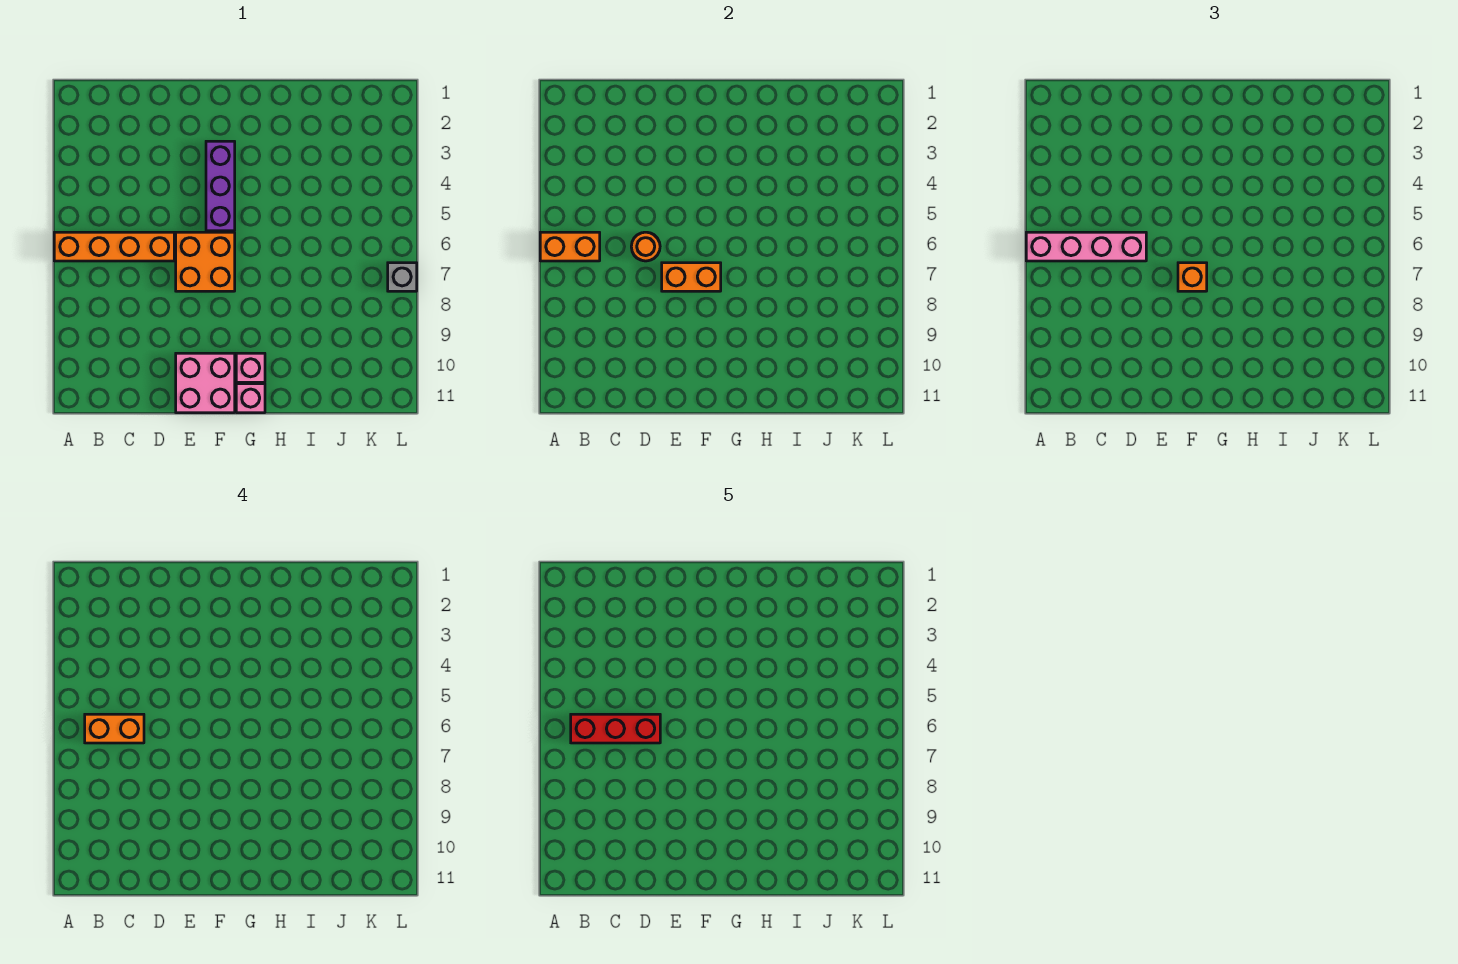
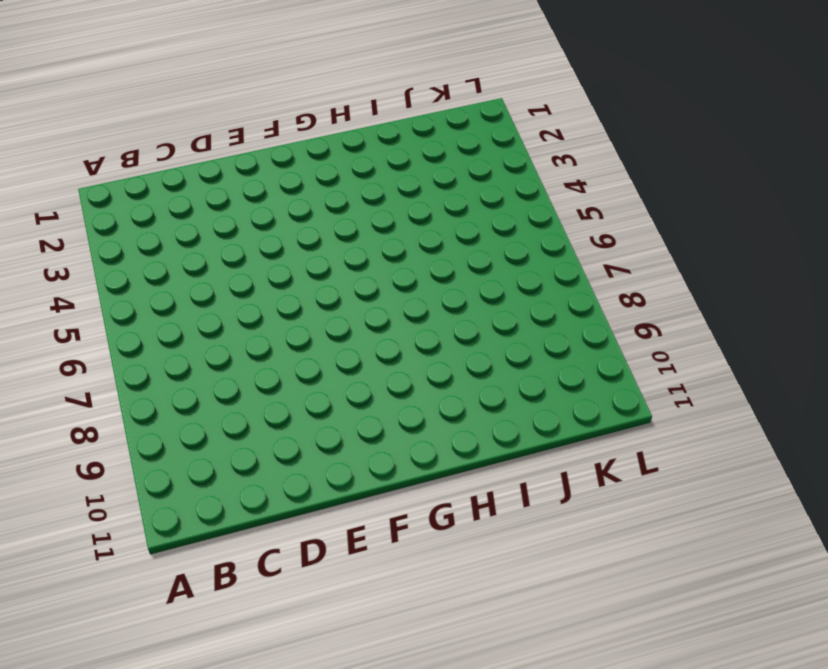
none -> orange brick A6:D6 level 1
none -> orange brick E6:F7 level 1
none -> pink brick E10:F11 level 1

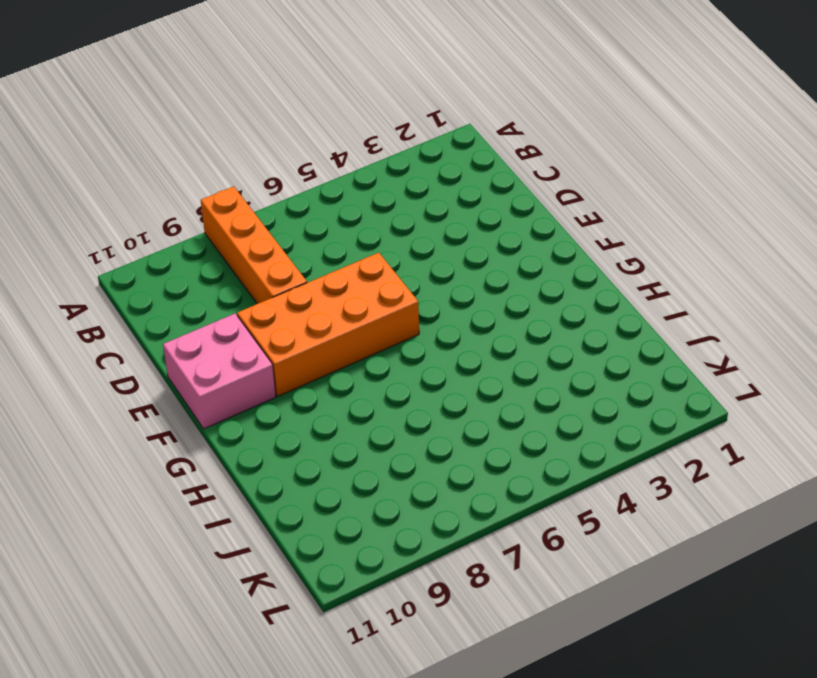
orange brick A8:D8 level 1 -> orange brick A6:D6 level 1
orange brick E6:F9 level 1 -> orange brick E6:F7 level 1
none -> purple brick F3:F5 level 1
none -> pink brick G10 level 1
none -> pink brick G11 level 1

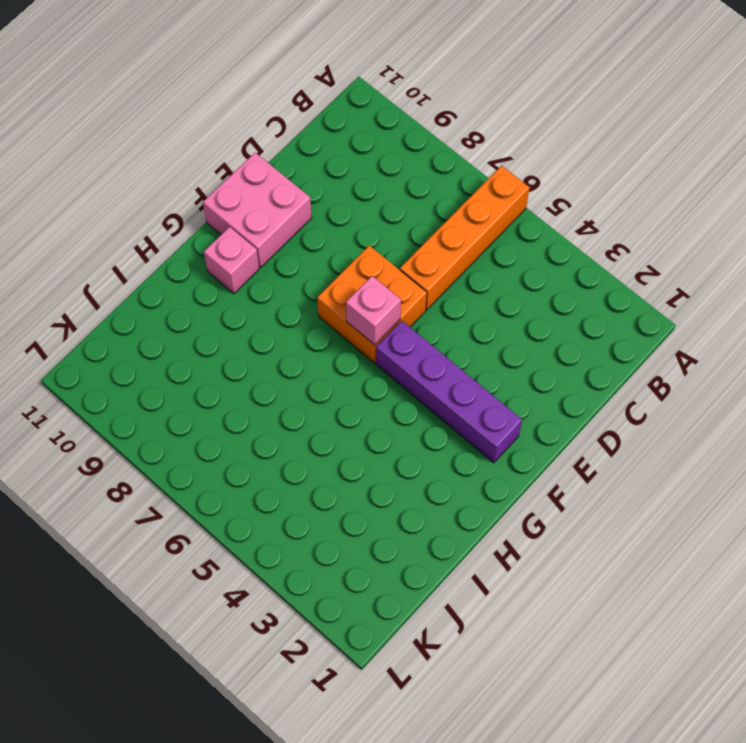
purple brick F2:F5 level 1 -> purple brick F3:F5 level 1
pink brick F6 level 2 -> pink brick G11 level 1
none -> grey brick L7 level 1
none -> orange brick A6:B6 level 2
none -> orange round brick D6 level 2

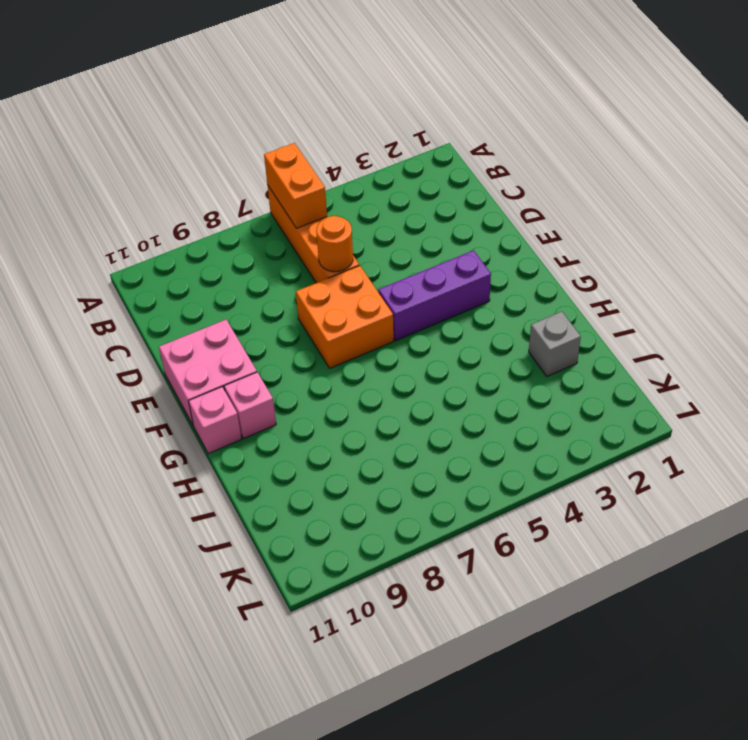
grey brick I2 level 1 -> grey brick L7 level 1
none -> orange brick E7:F7 level 2
none -> pink brick A6:D6 level 3
none -> orange brick F7 level 3

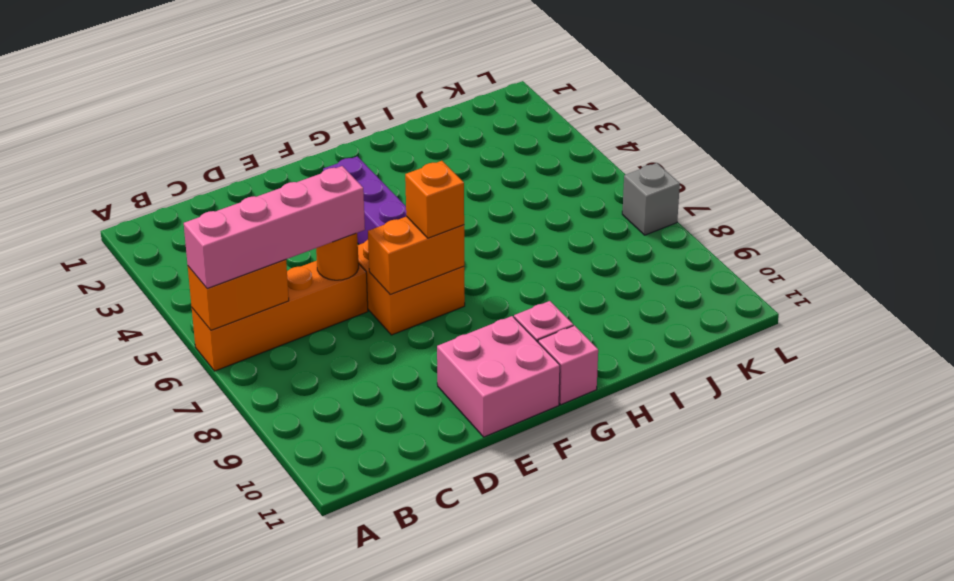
none -> orange brick B6:C6 level 4
none -> red brick B6:D6 level 5

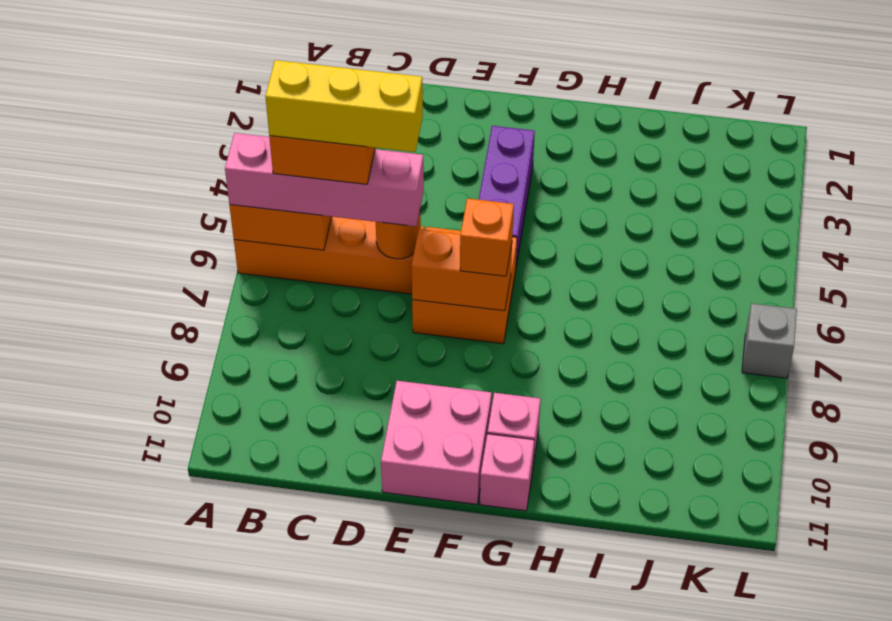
yellow brick B6:D6 level 5 -> red brick B6:D6 level 5

